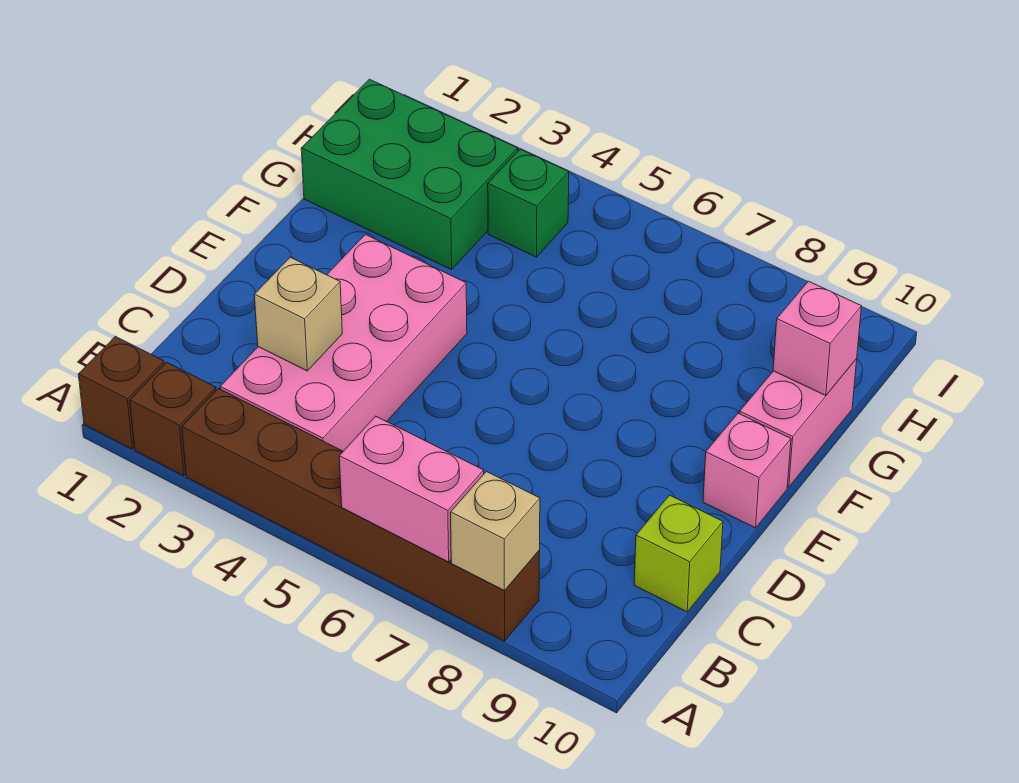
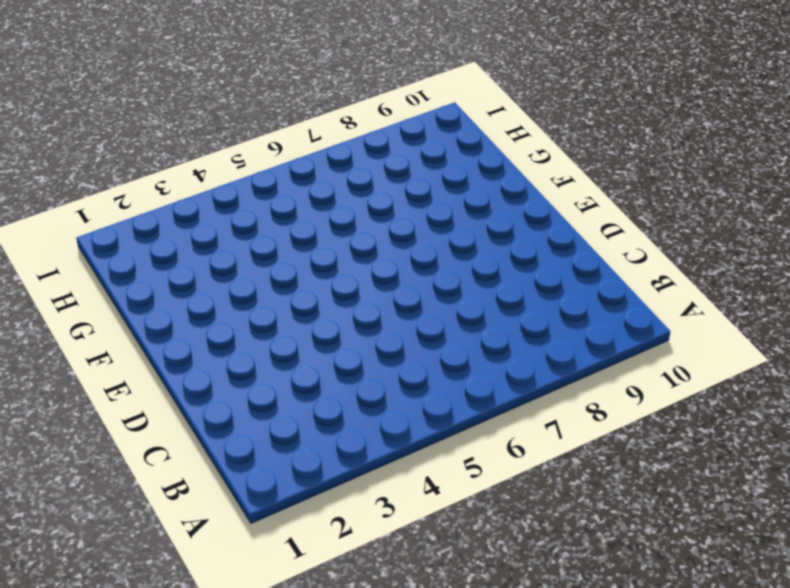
none -> brown brick A1 level 1
none -> brown brick A2 level 1
none -> brown brick A3:A8 level 1

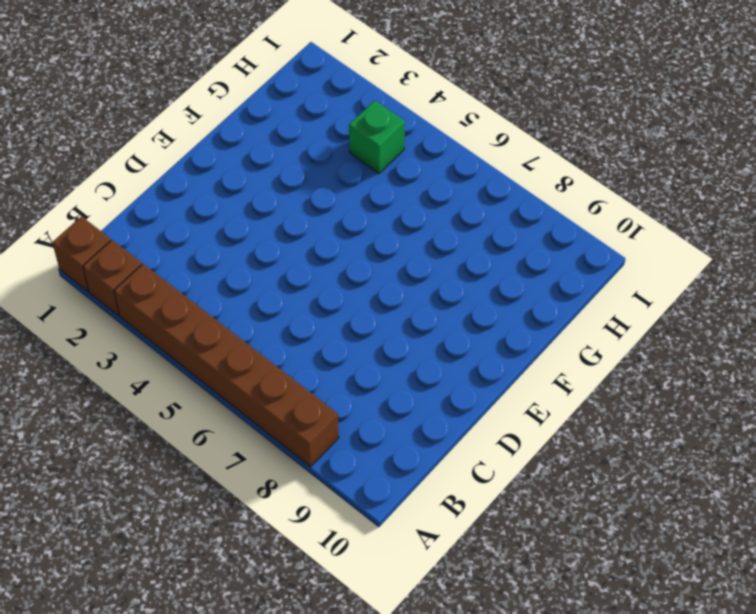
none -> pink brick B3:E4 level 1
none -> lime brick C10 level 1
none -> pink brick E10 level 1

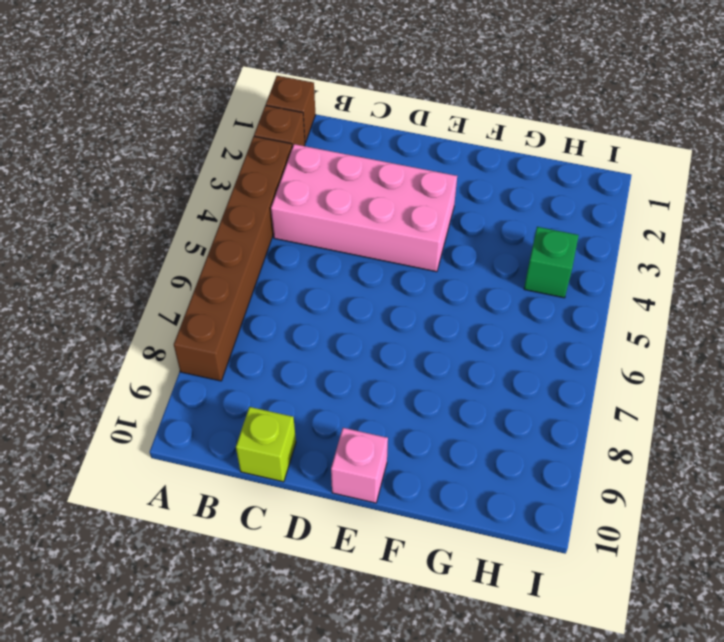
none -> pink brick F10:G10 level 1
none -> green brick G1:H3 level 1
none -> pink brick A6:A7 level 2

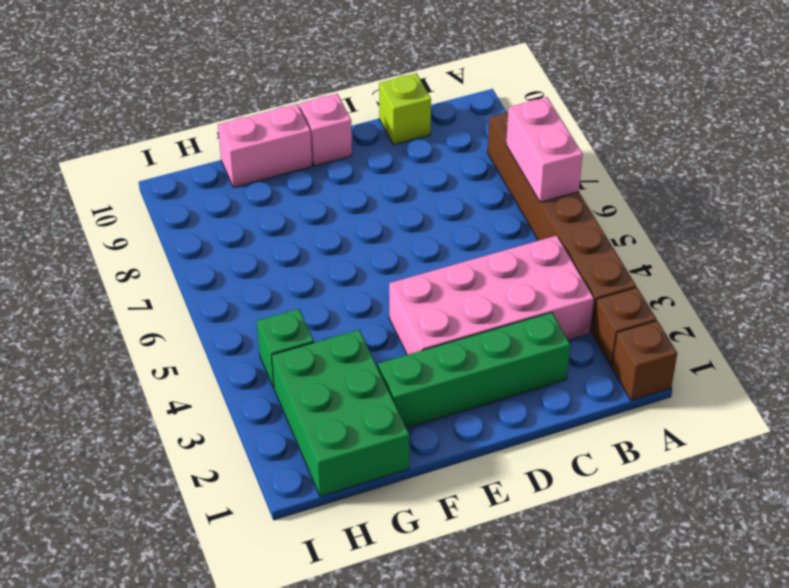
green brick C2:F2 level 1 -> none
none -> tan brick A8 level 2
none -> tan brick C3 level 2
none -> pink brick G10 level 2

